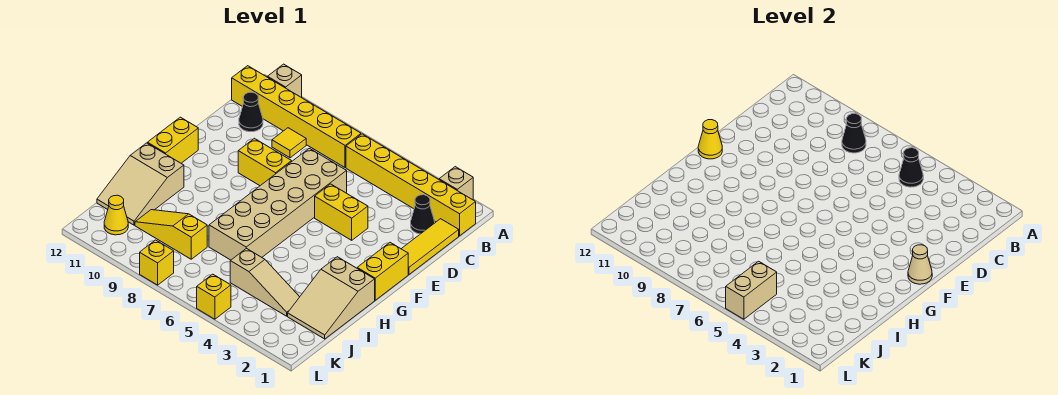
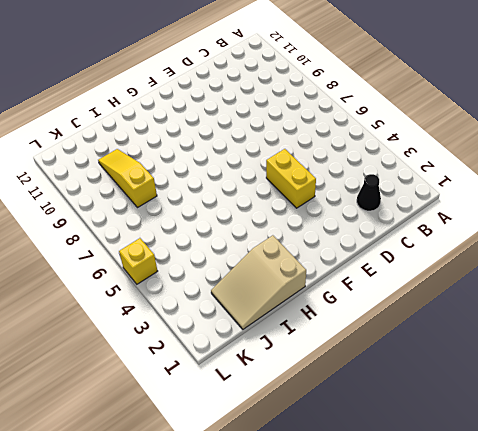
none -> tan brick A2 level 1
none -> tan brick A11 level 1
none -> yellow brick B1:B6 level 1

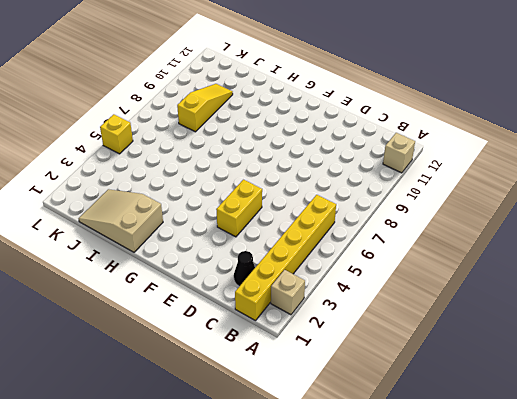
none -> yellow brick B7:B12 level 1
none -> yellow tile C1:E1 level 1
none -> yellow tile C9 level 1

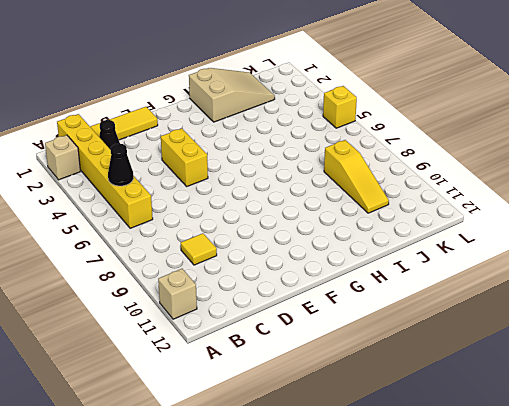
none -> yellow brick B7:B12 level 1
none -> black cone C11 level 1
none -> tan brick D6:I7 level 1

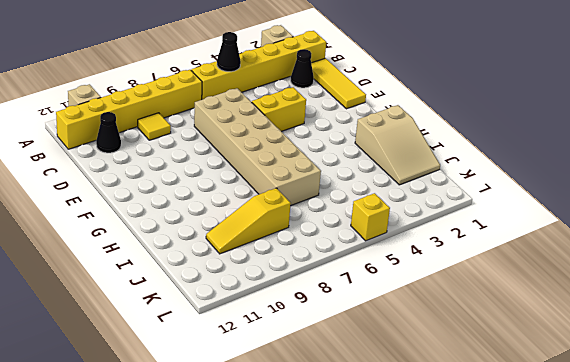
none -> yellow brick E8:E9 level 1
none -> yellow brick F1:G1 level 1
none -> yellow brick F12:G12 level 1

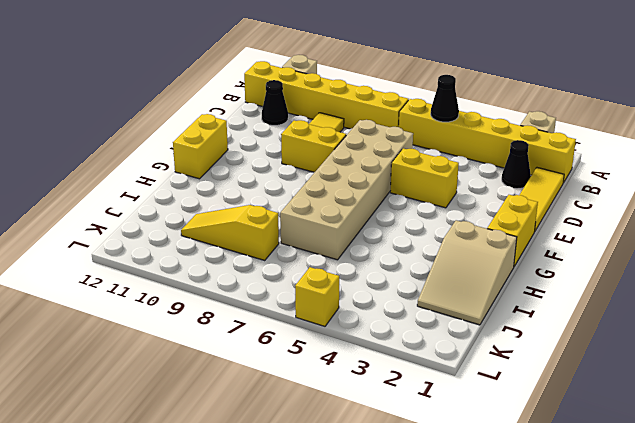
none -> tan slope H11:J12 level 1 top H
none -> tan slope J3:J5 level 1 top 5
none -> yellow cone K11 level 1

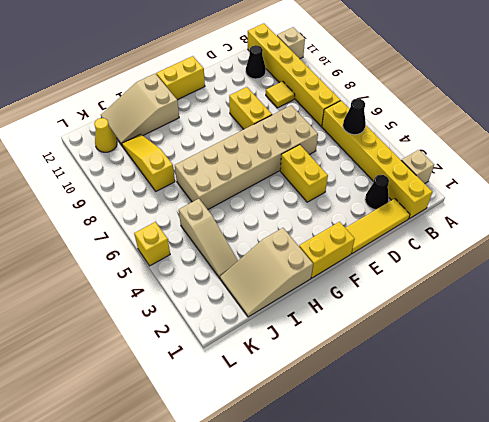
none -> yellow brick L8 level 1
none -> black cone B8 level 2
none -> tan cone F1 level 2

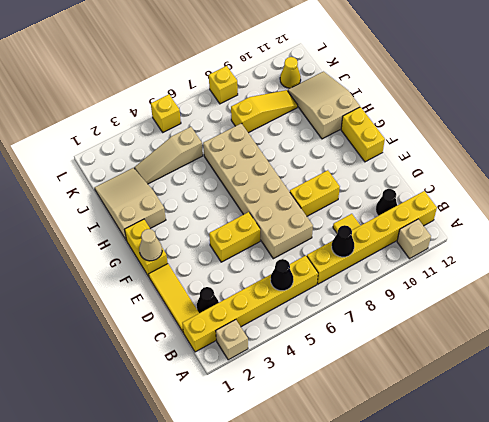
none -> yellow cone F12 level 2
none -> tan brick K5:L5 level 2

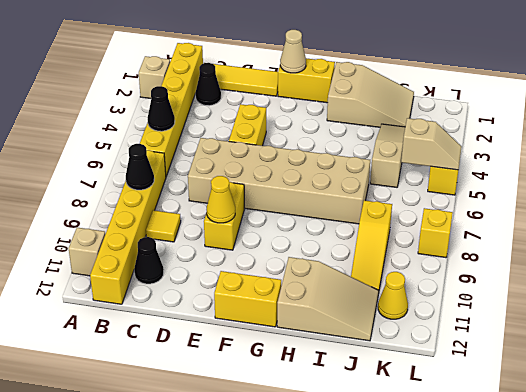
yellow cone E9 level 2 -> yellow cone F12 level 2
tan slope K5:L5 level 2 top K -> tan brick K5:L5 level 2

